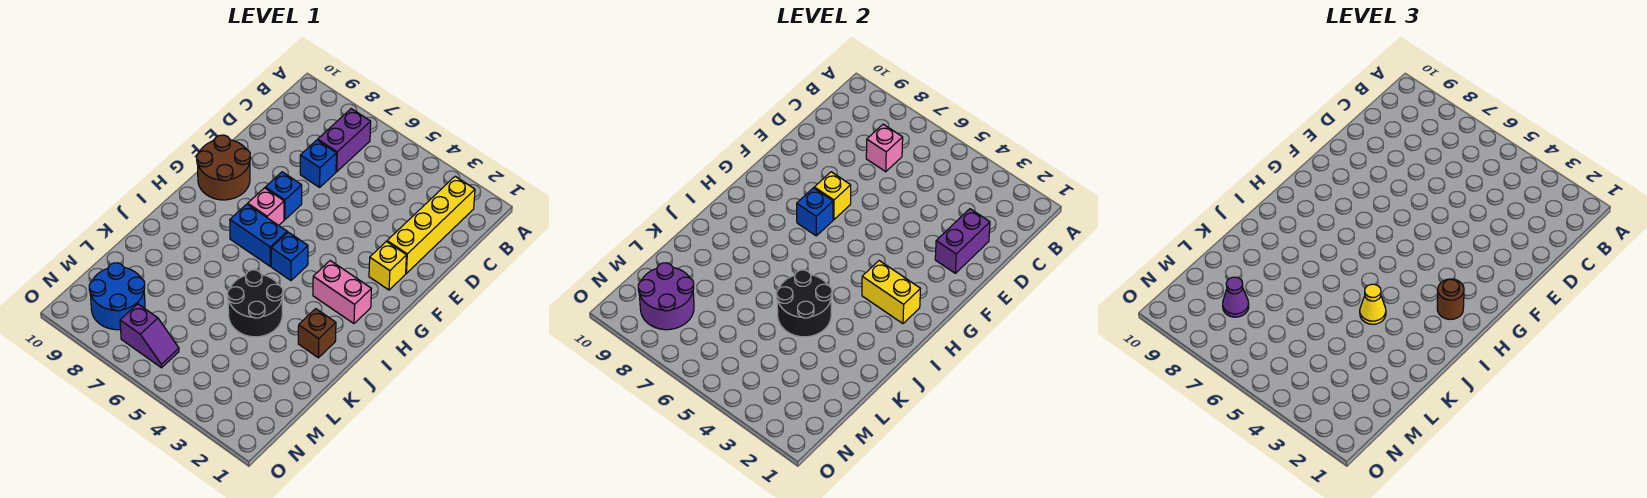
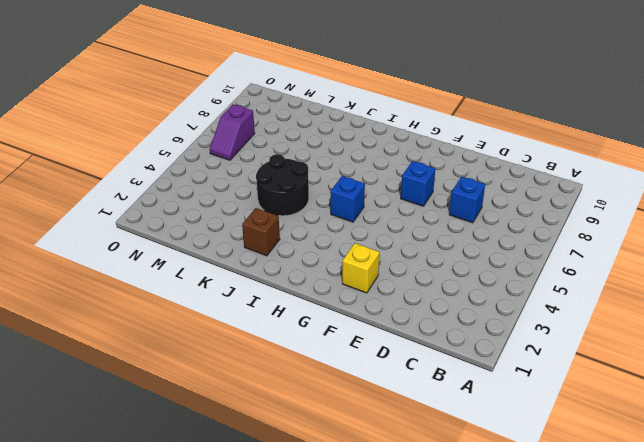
none -> yellow brick B2:E2 level 1
none -> purple brick B7:C7 level 1
none -> brown round brick F9:G10 level 1

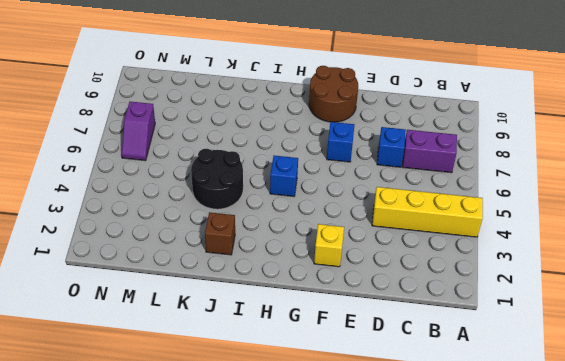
yellow brick A4:D4 level 1 -> yellow brick B2:E2 level 1
none -> pink brick G7 level 1
none -> pink brick H2:H3 level 1
none -> blue brick H6:H7 level 1

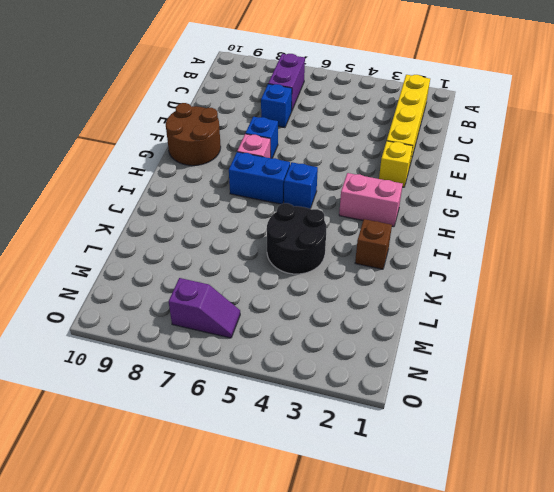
none -> blue round brick M8:N9 level 1
none -> pink brick C7 level 2
none -> purple brick D2:E2 level 2

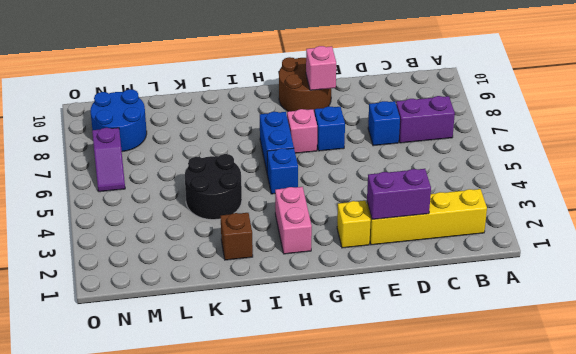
pink brick F9 level 2 -> pink brick C7 level 2
none -> yellow brick F7 level 2
none -> blue brick G7 level 2
none -> yellow brick H2:H3 level 2

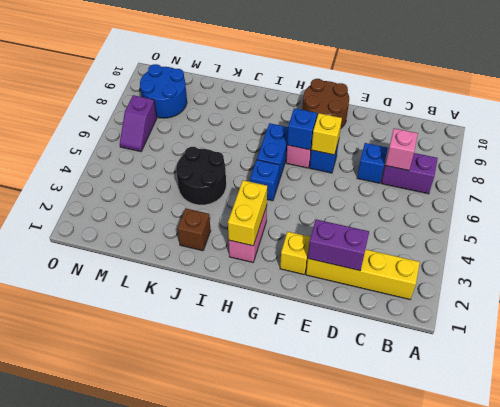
none -> black round brick J4:K5 level 2
none -> purple round brick M8:N9 level 2
none -> brown round brick H2 level 3

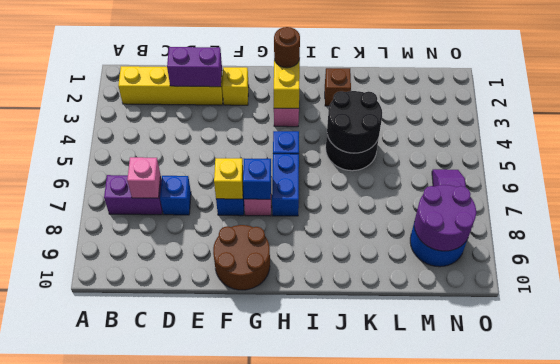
none -> yellow cone J4 level 3
none -> purple cone M8 level 3

